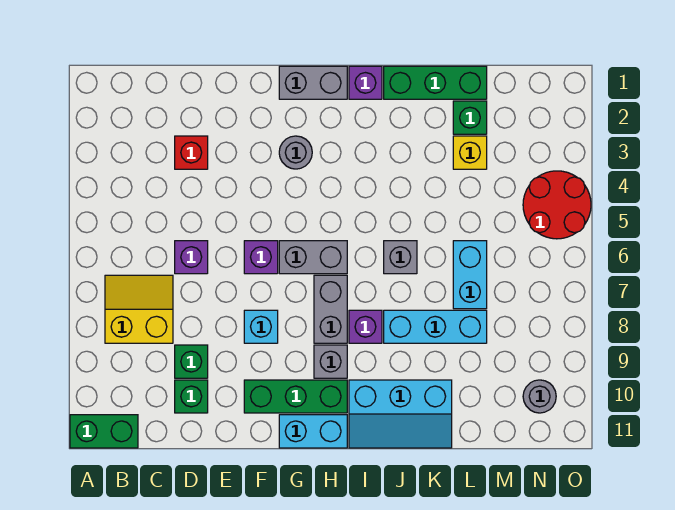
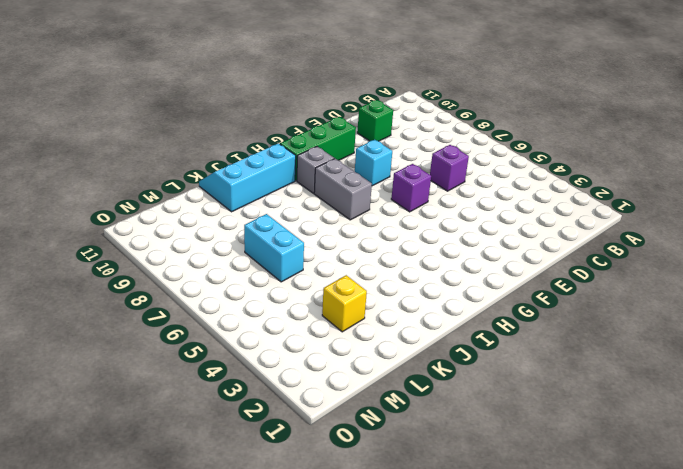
none -> green brick A11:B11 level 1
none -> yellow slope B7:C8 level 1 top 8
none -> red brick D3 level 1

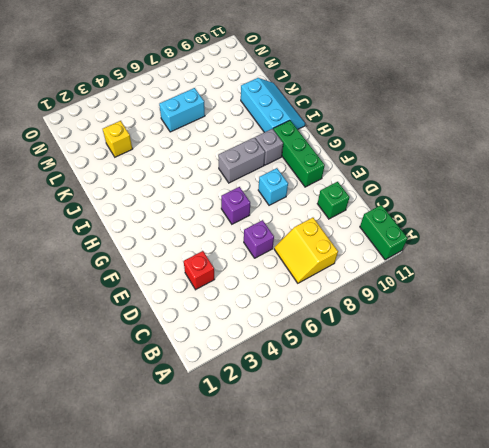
none -> green brick D9 level 1
none -> grey brick G1:H1 level 1
none -> grey round brick G3 level 1

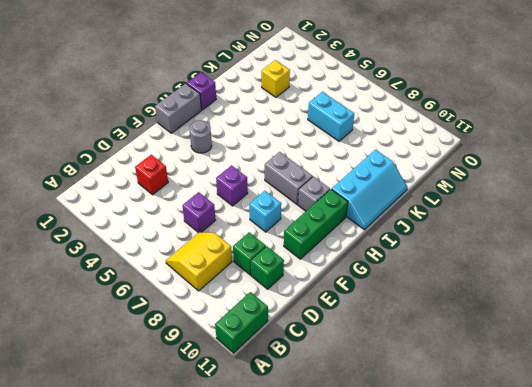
none -> grey brick G6:H6 level 1
none -> cyan brick G11:H11 level 1
none -> purple brick I8 level 1

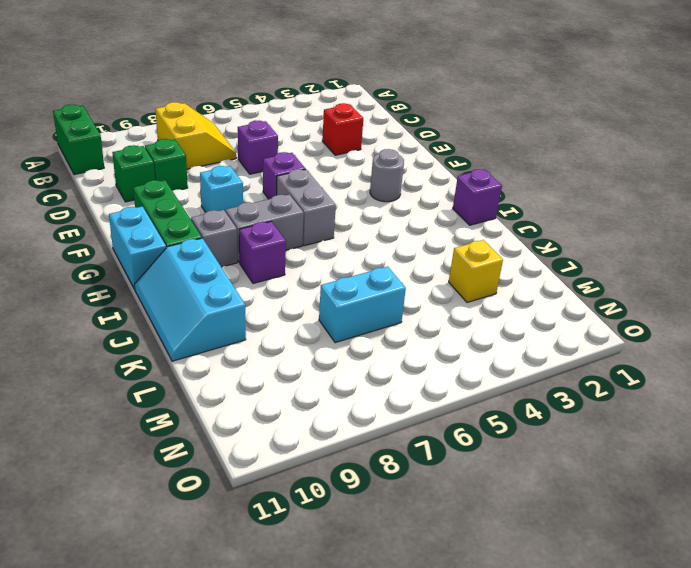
none -> grey brick G1:H1 level 1
none -> green brick J1:L1 level 1
none -> grey brick J6 level 1

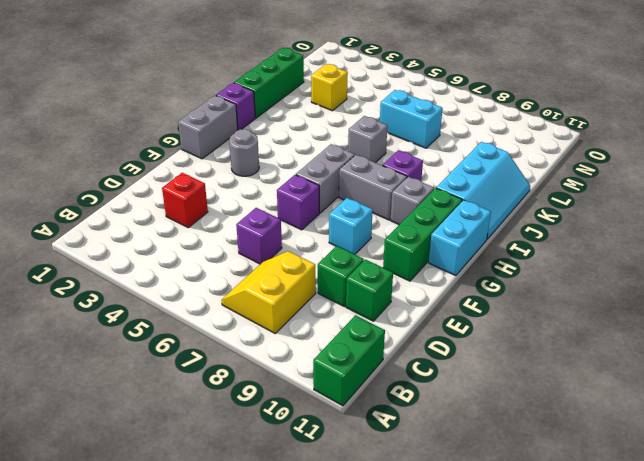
none -> cyan brick J8:L8 level 1
none -> green brick L2 level 1
none -> red round brick N4:O5 level 1

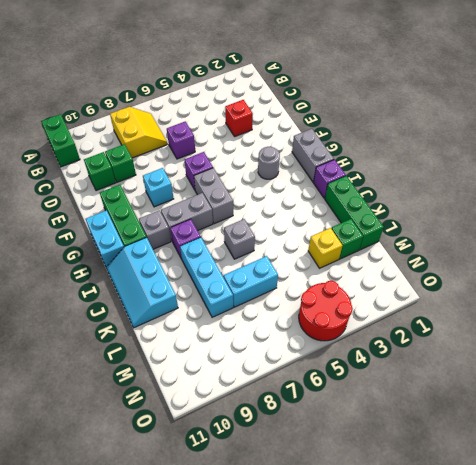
none -> grey round brick N10 level 1

